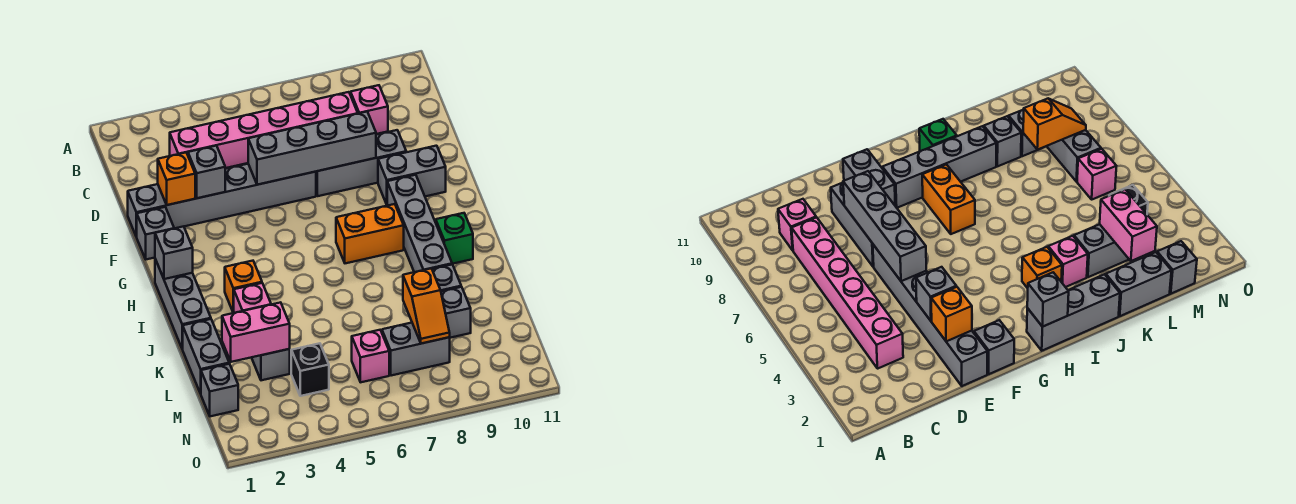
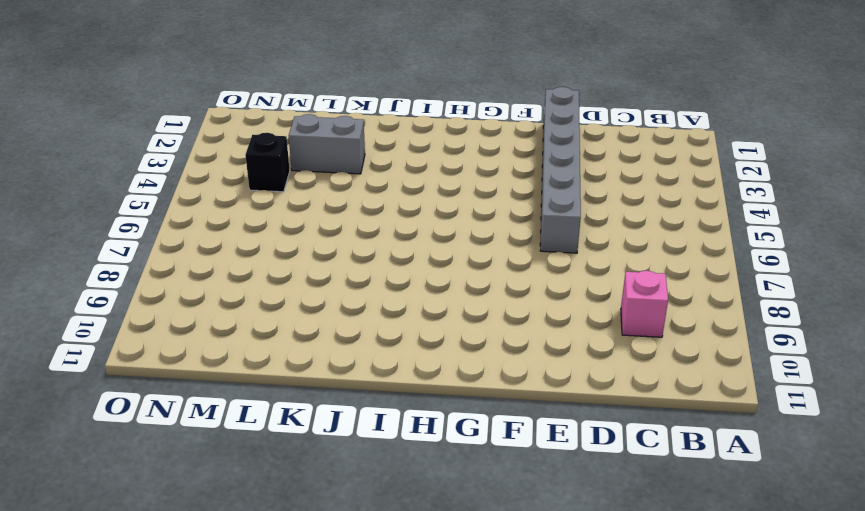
none -> pink brick C3:C8 level 1
none -> grey brick E7:E9 level 1
none -> grey brick F1 level 1

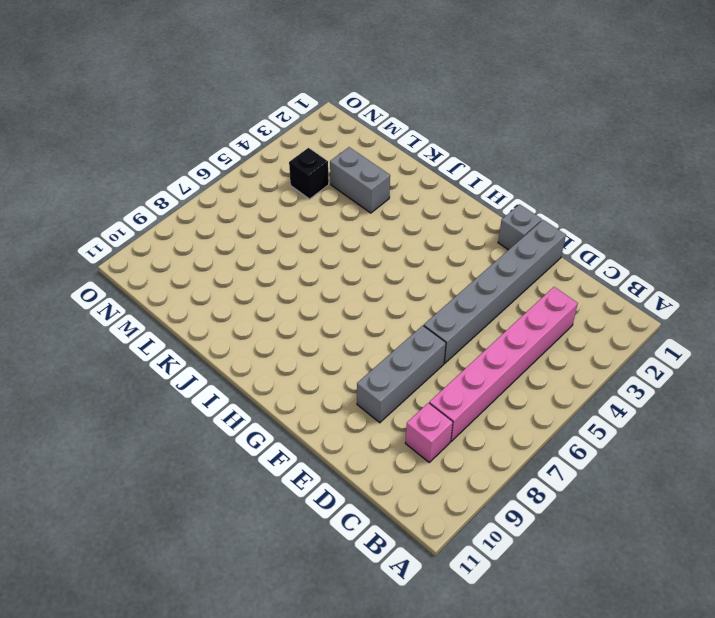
none -> grey brick F9:F10 level 1
none -> grey brick G9:J9 level 1
none -> grey brick H1:J1 level 1

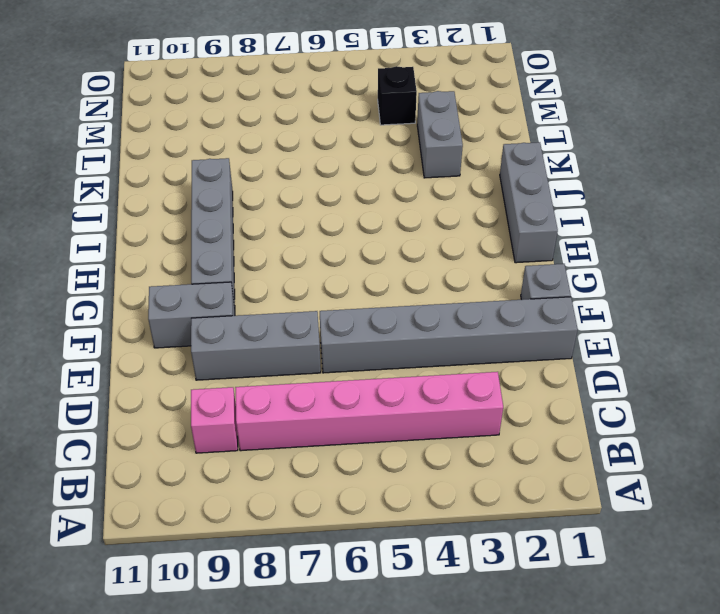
none -> orange brick H7:H8 level 1
none -> orange brick I3 level 1
none -> green brick I10 level 1

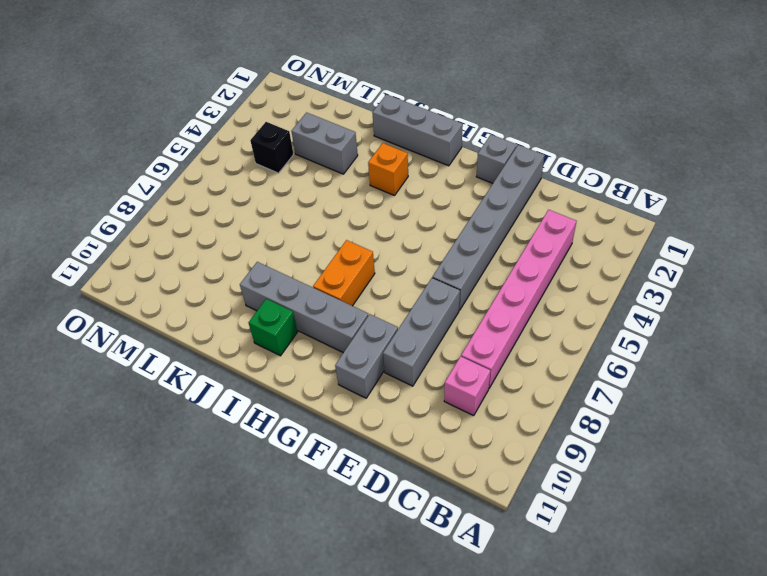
none -> pink brick J3 level 1
none -> grey brick K1:L1 level 1
none -> grey brick K9 level 1

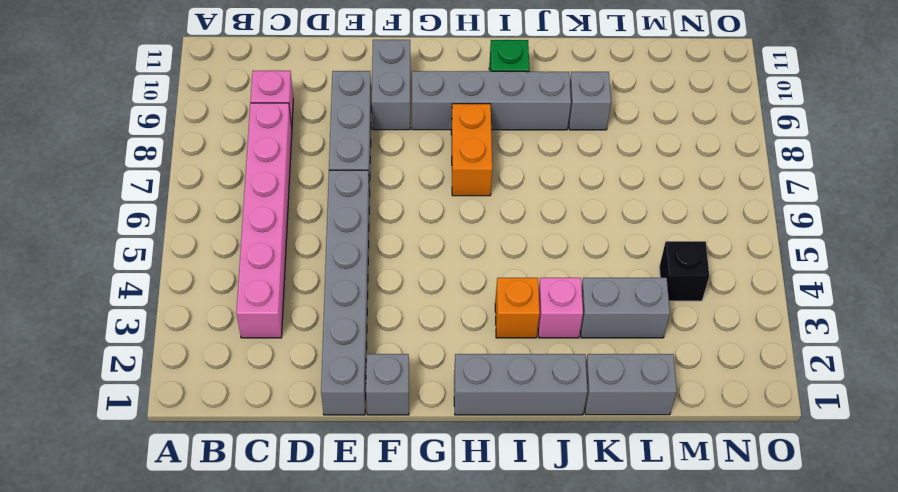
none -> grey brick L9 level 1
none -> grey brick M1 level 1
none -> pink brick M6 level 1

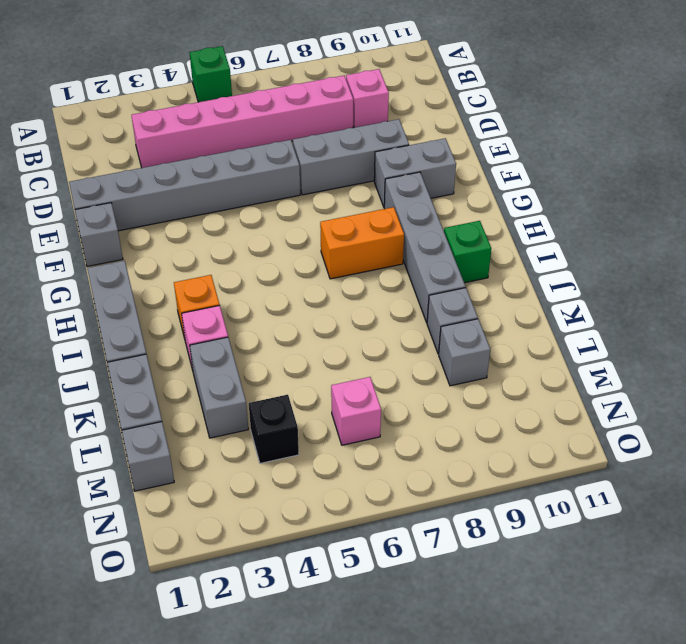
green brick A5 level 1 -> none
none -> grey brick M7:M8 level 1
none -> orange brick E2 level 2
none -> grey brick E3 level 2

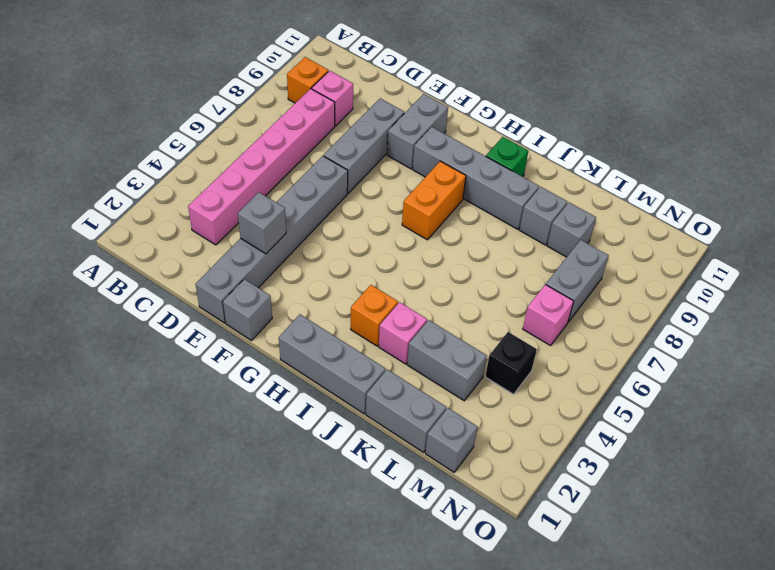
orange brick B9 level 1 -> orange brick E2 level 2
none -> grey brick E5:E8 level 2
none -> grey brick H1 level 2
none -> pink brick L2:L3 level 2

